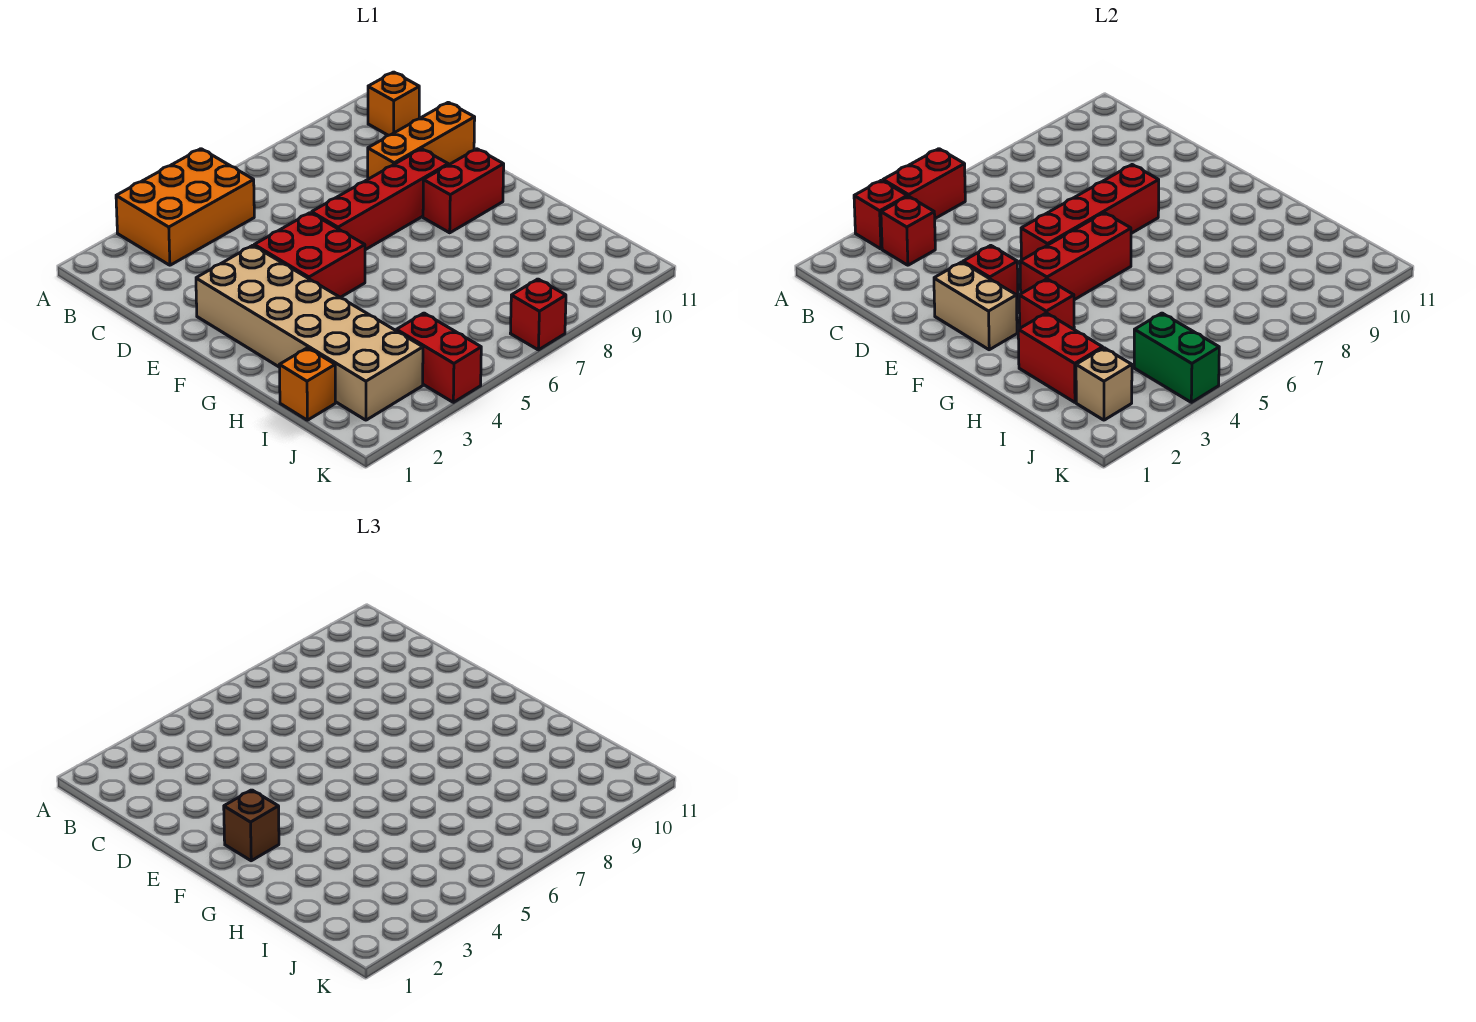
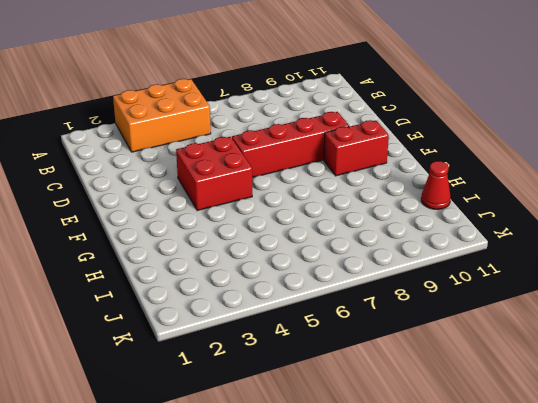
red cone I11 level 1 -> none
none -> orange brick B11 level 1
none -> orange brick D9:D11 level 1
none -> tan brick E2:J3 level 1

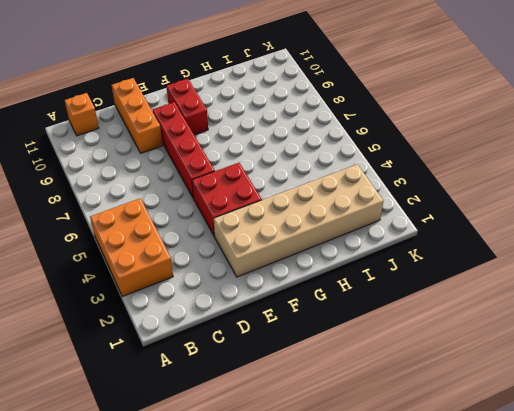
none -> orange brick I1 level 1
none -> red brick J4:K4 level 1
none -> red brick K7 level 1

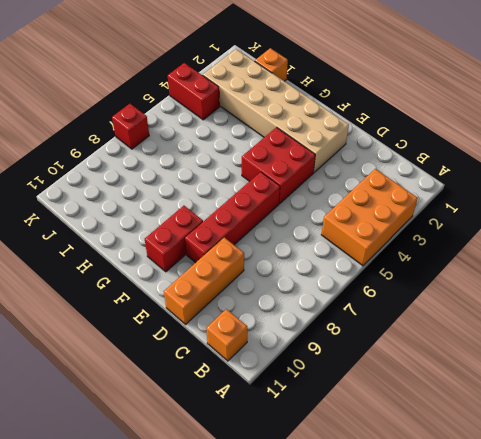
none -> red brick A3 level 2
none -> red brick A4:A5 level 2
none -> red brick B3 level 2

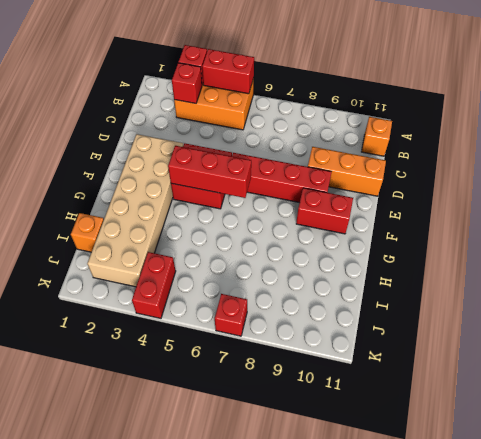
none -> tan brick E2:F2 level 2
none -> red brick E3 level 2
none -> red brick E5:E8 level 2

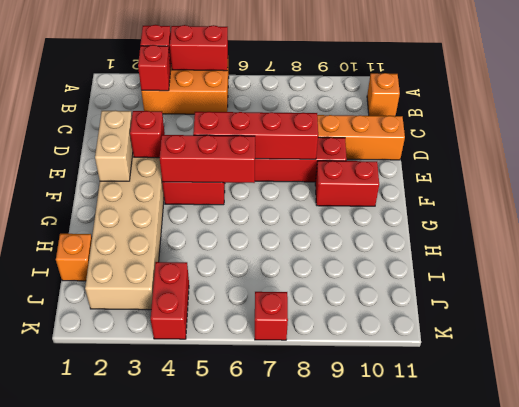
none -> red brick G3 level 2
none -> red brick H2:I2 level 2
none -> tan brick J2 level 2

